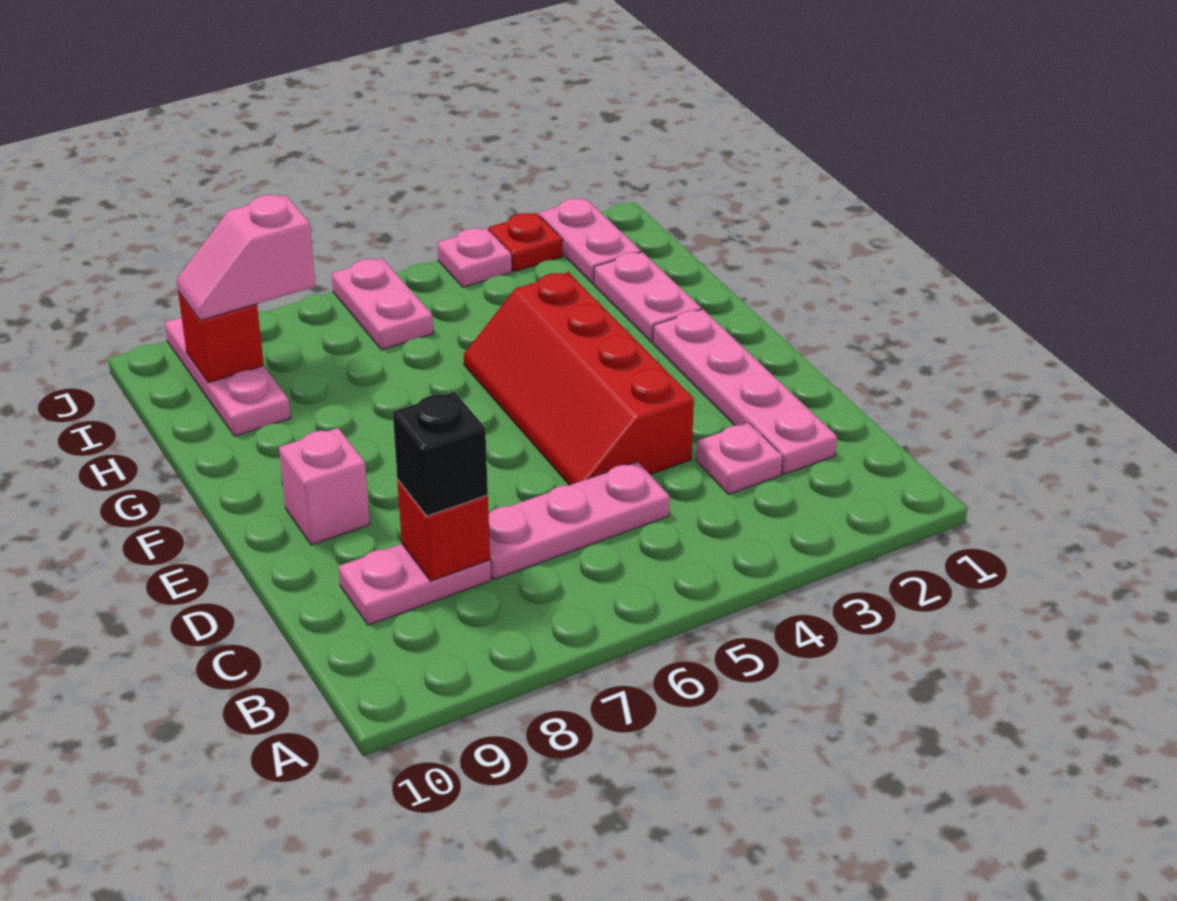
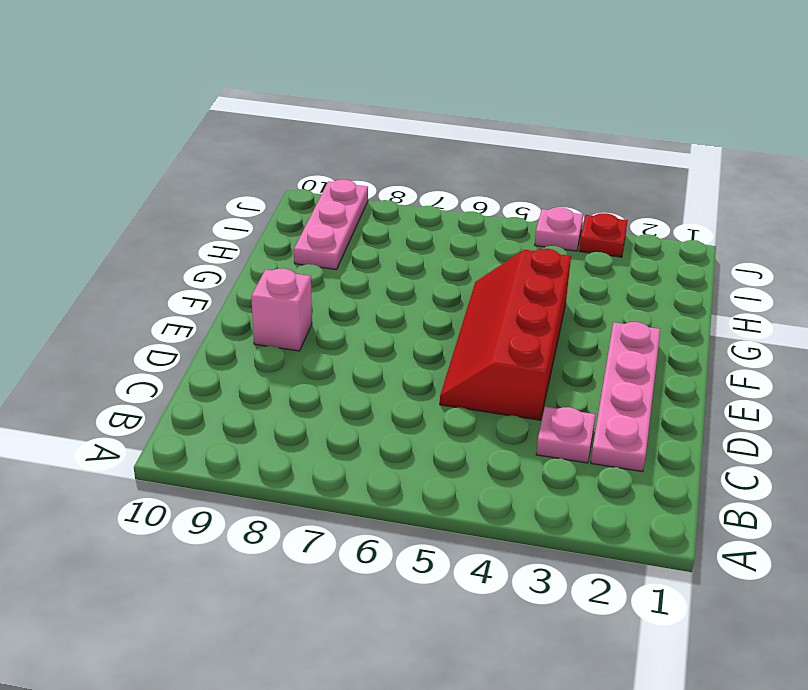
none -> pink plate C5:C7 level 1
none -> pink plate C8:C9 level 1
none -> pink plate G2:H2 level 1

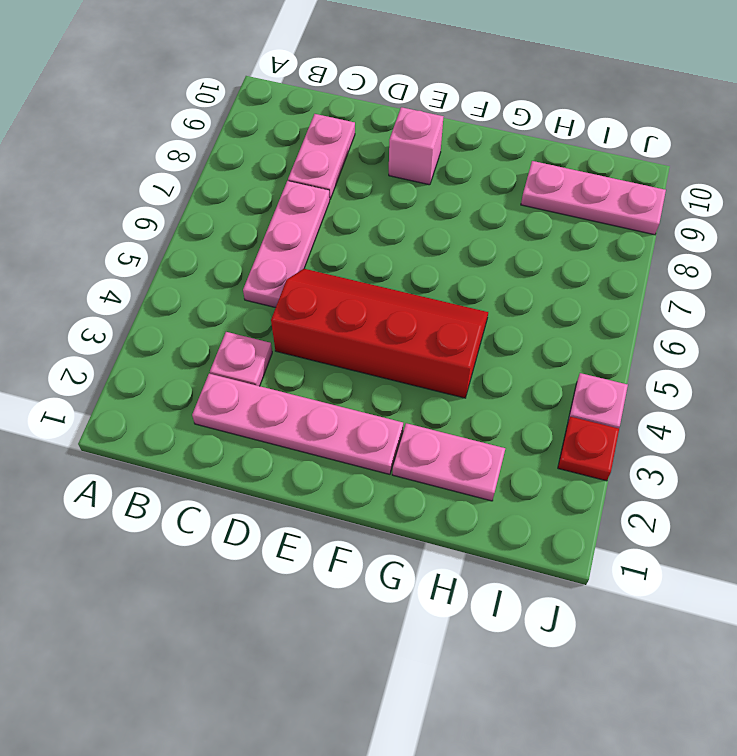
none -> pink plate I2:J2 level 1
none -> pink plate I6:J6 level 1
none -> red brick C8 level 2

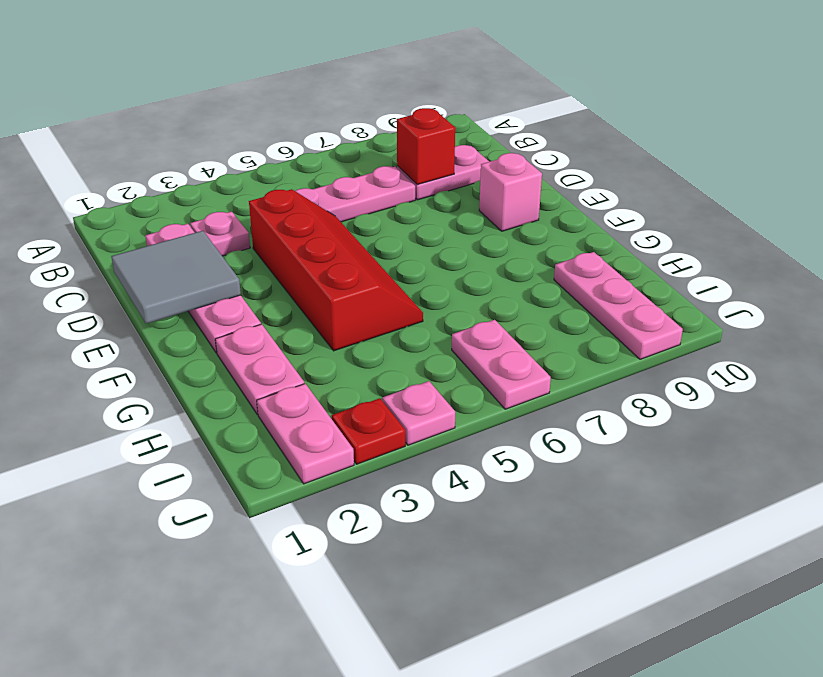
grey tile D1:E2 level 2 -> none
none -> red brick I9 level 2
none -> black brick C8 level 3
none -> pink slope I8:I9 level 3 top 8

